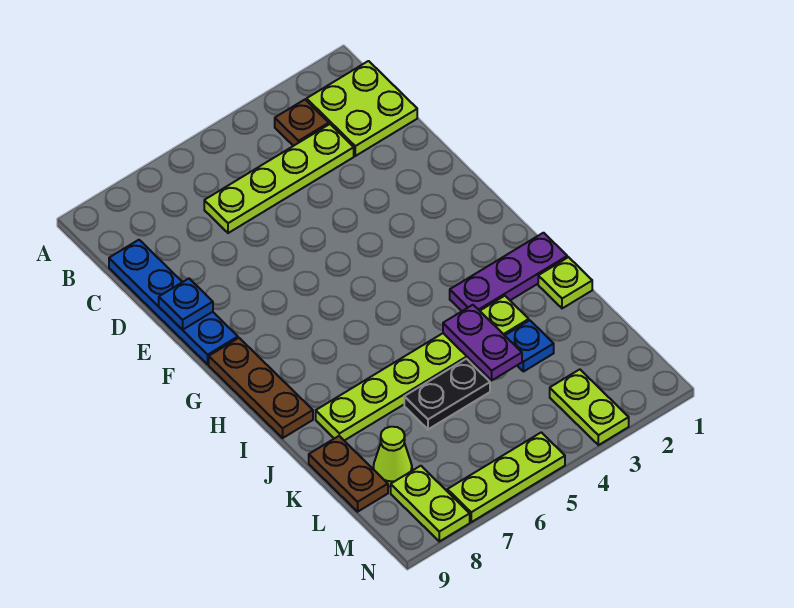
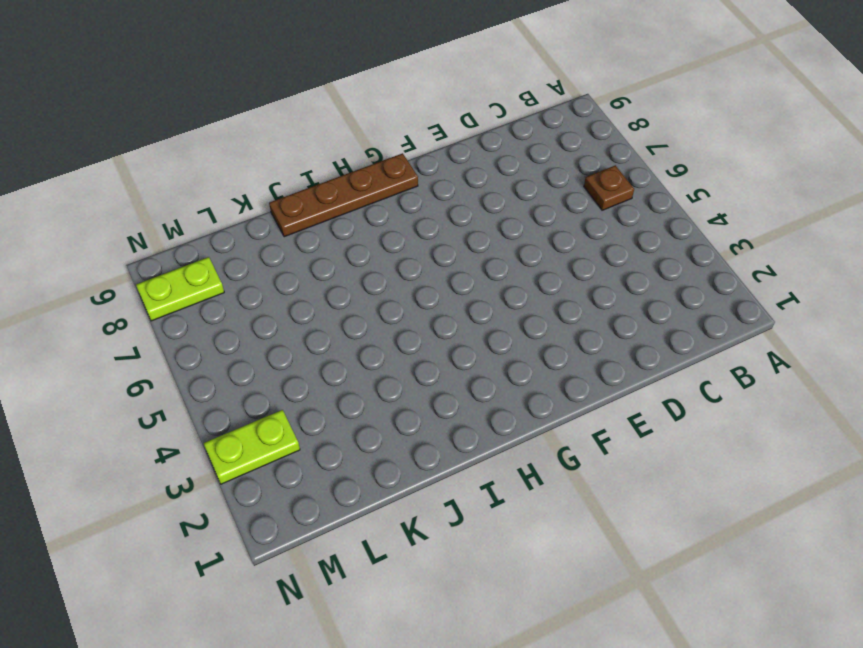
brown plate B6 level 1 -> brown plate B3 level 1
brown plate G9:J9 level 1 -> brown plate G9:I9 level 1
none -> lime plate B1:C2 level 1
none -> lime plate C3:C6 level 1
none -> blue plate C9:F9 level 1

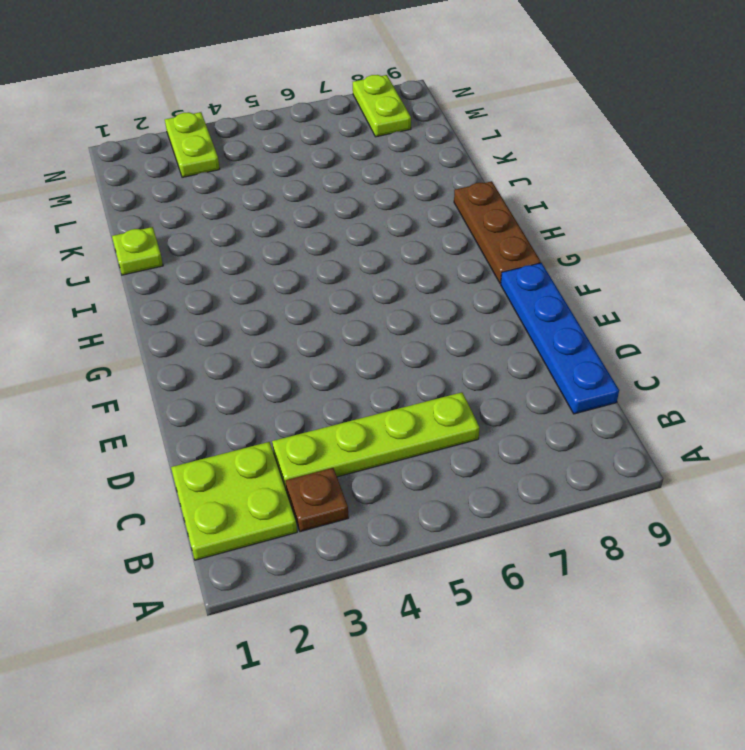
none -> purple plate I1:I3 level 1
none -> lime plate J3:J8 level 1
none -> blue plate K3 level 1

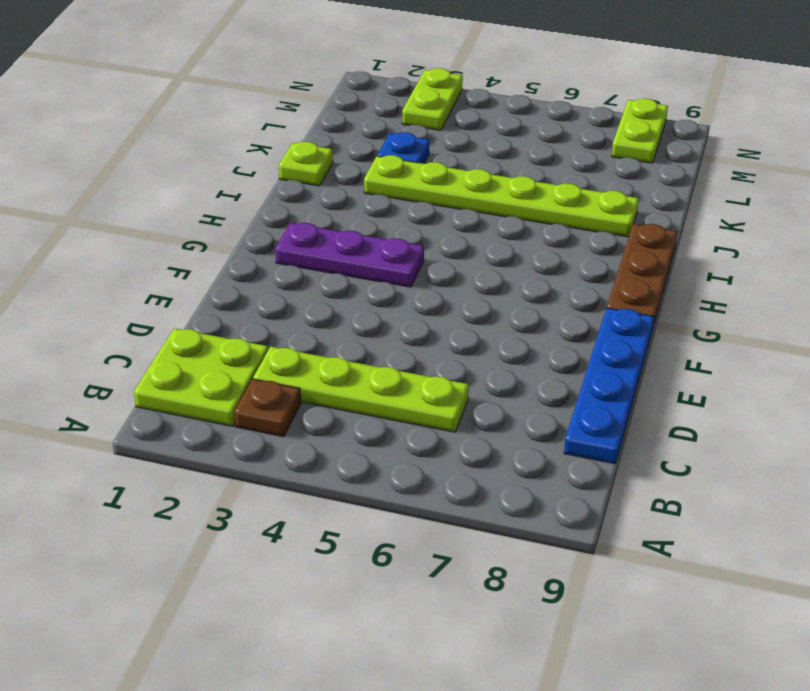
purple plate G2:G4 level 1 -> purple plate I1:I3 level 1
none -> black plate K5:K6 level 1
none -> brown plate K9:L9 level 1
none -> lime cone L8 level 1

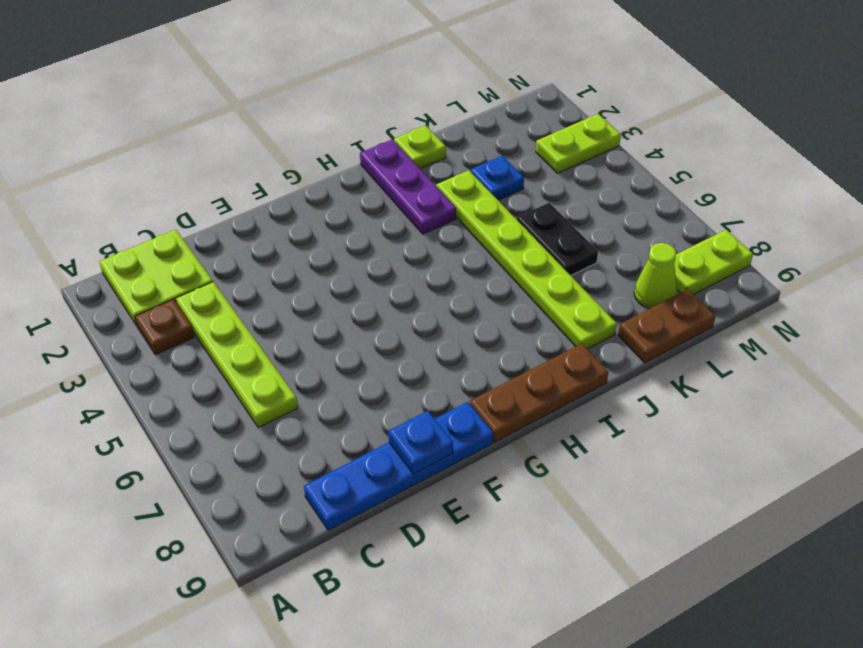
none -> lime plate N5:N7 level 1
none -> purple plate J4:K4 level 2

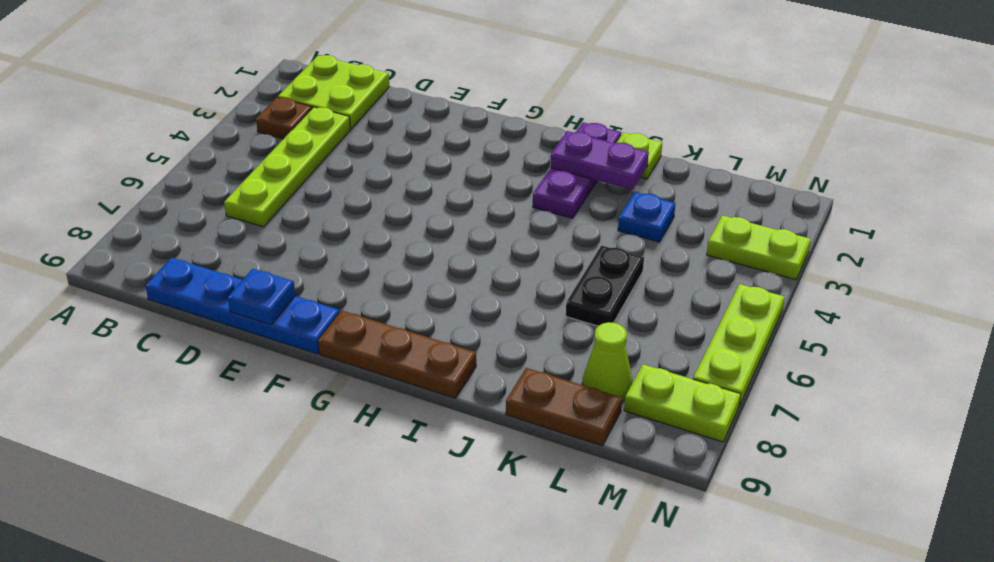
purple plate I2:J2 level 2 -> purple plate J4:K4 level 2
none -> lime plate J3:J8 level 1

